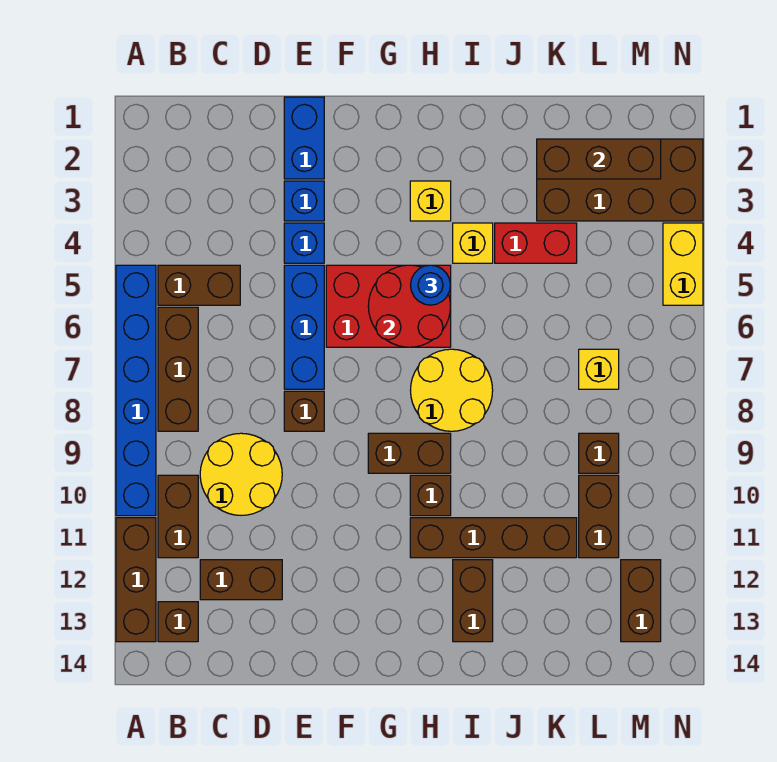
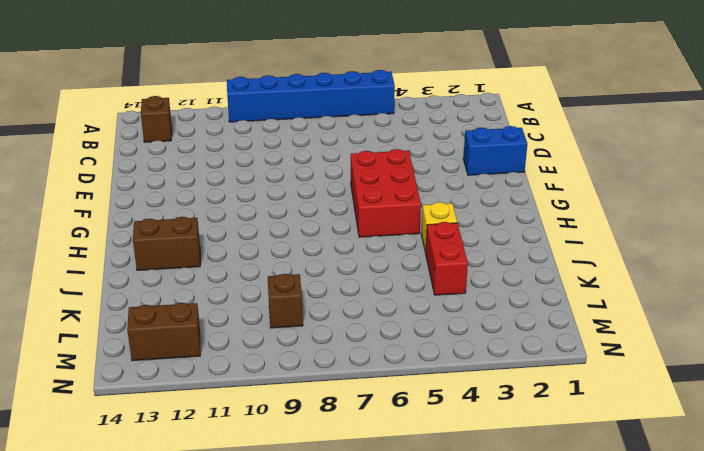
none -> brown brick A11:A13 level 1
none -> brown brick B5:C5 level 1
none -> brown brick B6:B8 level 1
none -> brown brick B10:B11 level 1

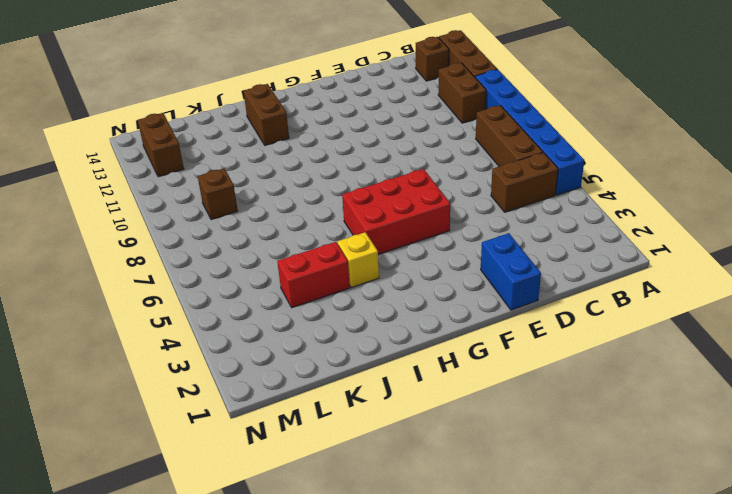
none -> yellow round brick C9:D10 level 1
none -> brown brick C12:D12 level 1
none -> blue brick E3 level 1
none -> blue brick E4 level 1

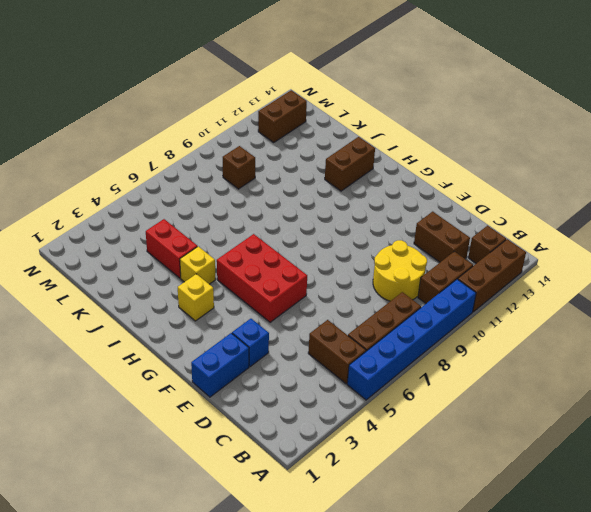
none -> blue brick E4 level 1
none -> blue brick E5:E7 level 1
none -> brown brick E8 level 1
none -> brown brick G9:H9 level 1

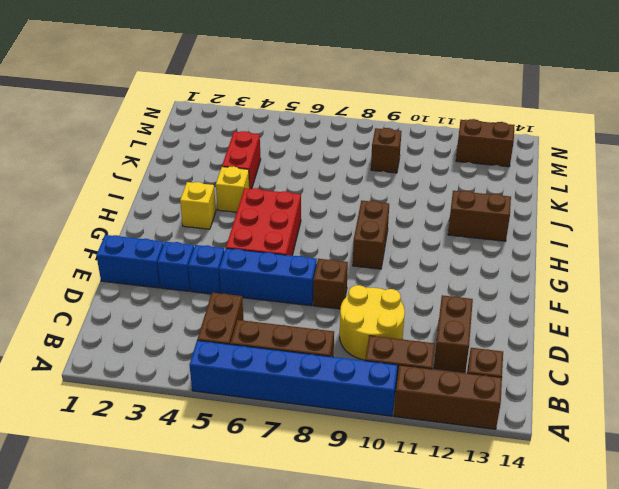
none -> yellow round brick H7:I8 level 1
none -> brown brick H10 level 1
none -> brown brick H11:K11 level 1
none -> brown brick K2:N3 level 1

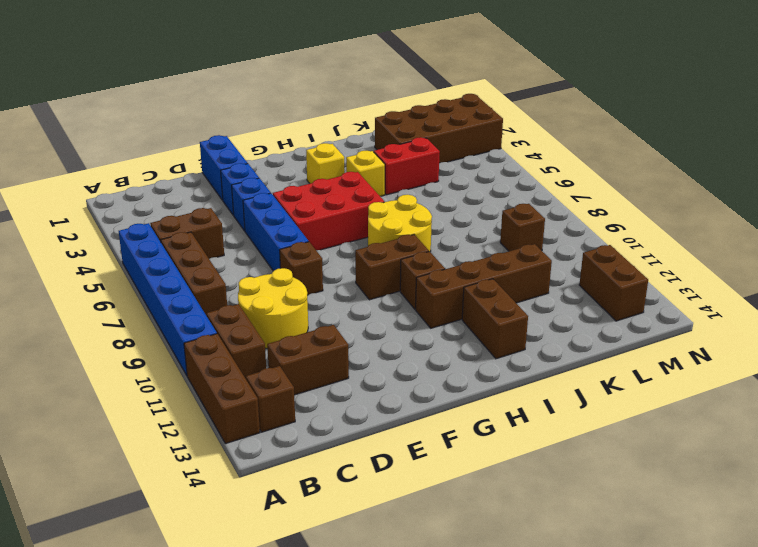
none -> yellow brick L7 level 1
none -> brown brick L10:L11 level 1
none -> yellow brick N4:N5 level 1
none -> red round brick G5:H6 level 2

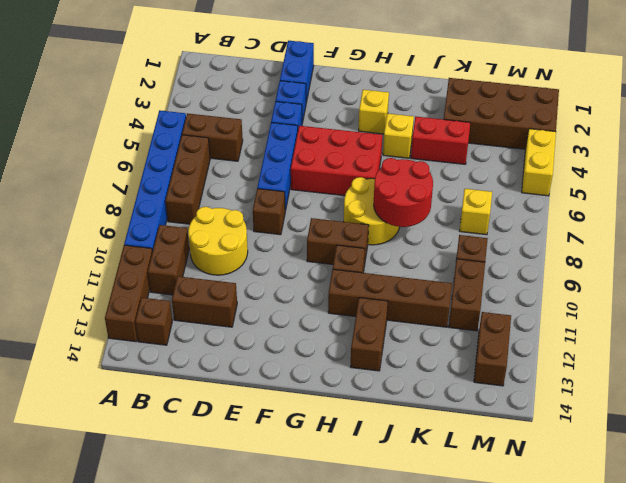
red round brick I7:J8 level 2 -> red round brick G5:H6 level 2
none -> brown brick K2:M2 level 2
none -> blue round brick H5 level 3

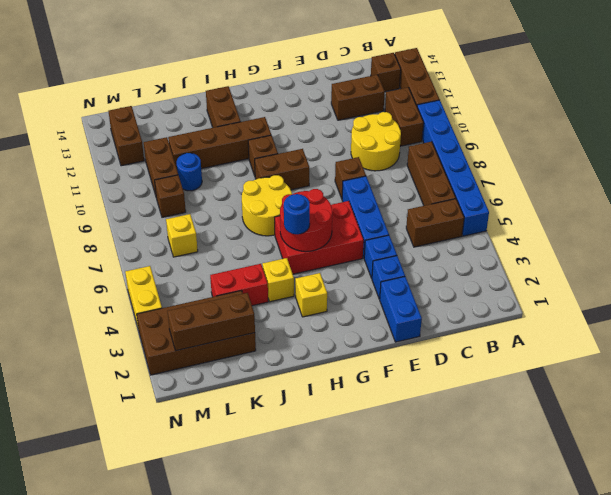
blue round brick K10 level 1 -> none

